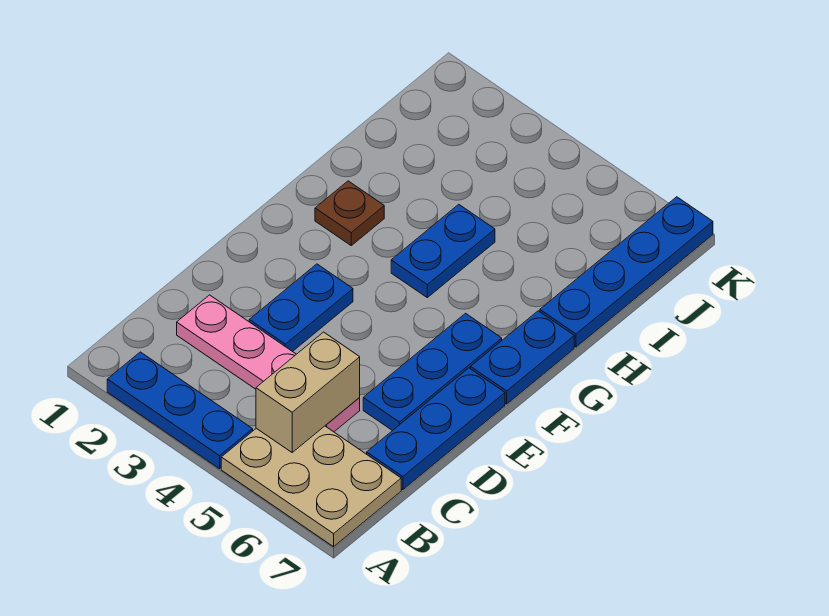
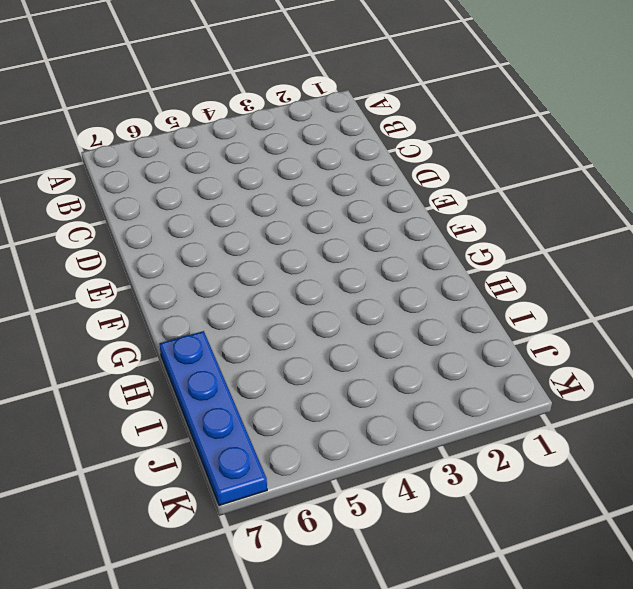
none -> blue plate A2:A4 level 1
none -> tan plate A5:B7 level 1

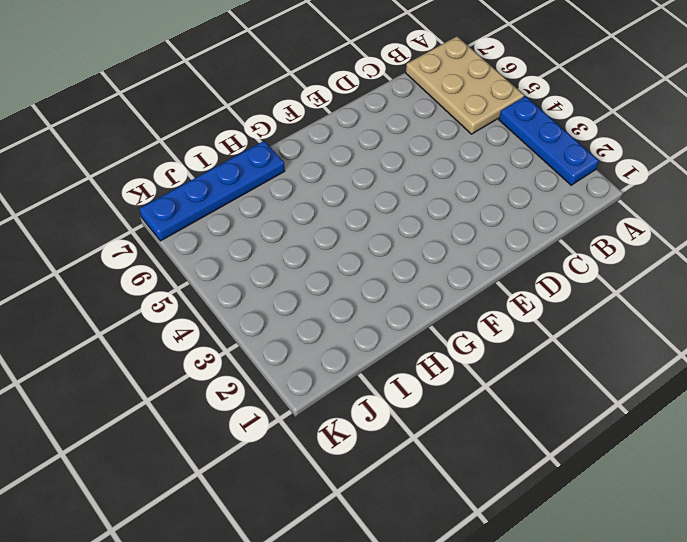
none -> pink plate C2:C5 level 1
none -> blue plate C7:E7 level 1

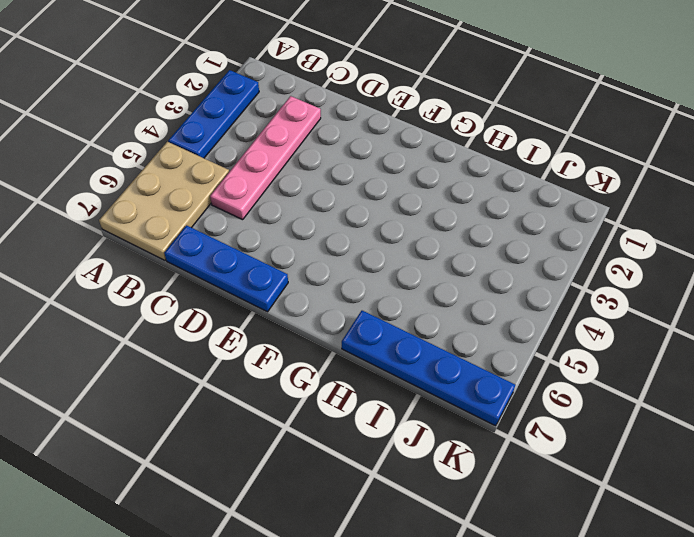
none -> blue plate D3:E3 level 1
none -> blue plate D6:F6 level 1

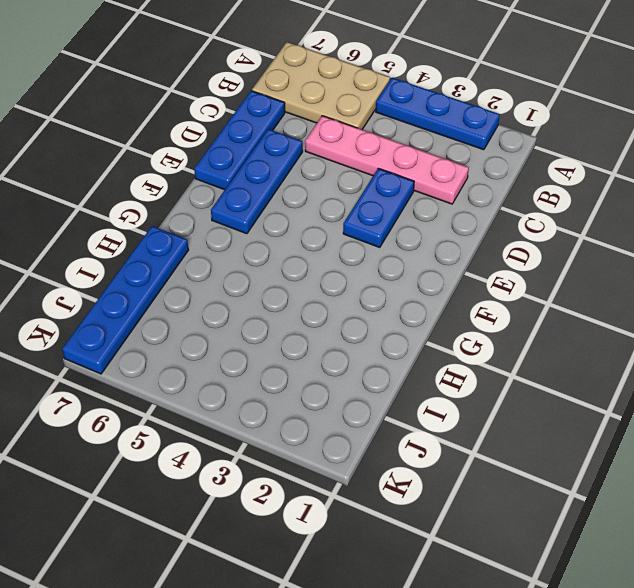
none -> blue plate F7:G7 level 1
none -> brown plate G2 level 1

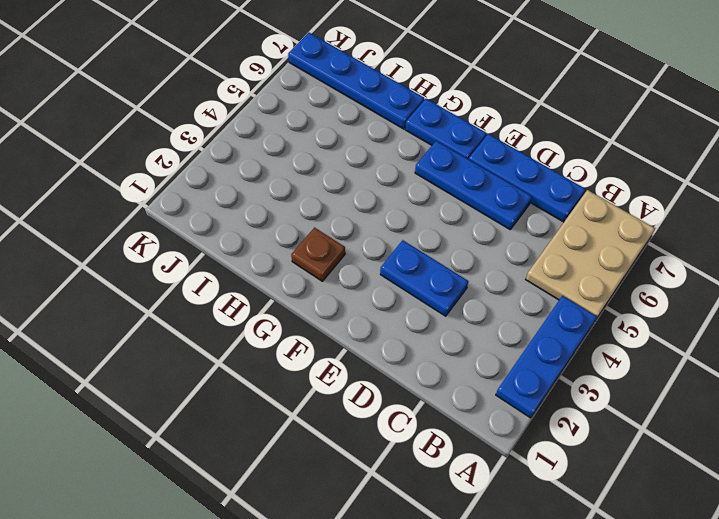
none -> pink plate C2:C5 level 1
none -> blue plate G4:H4 level 1

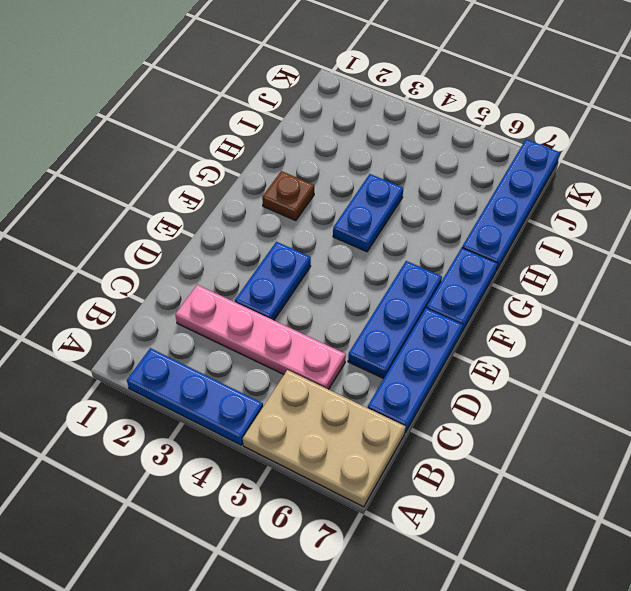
none -> tan brick B5:C5 level 2

